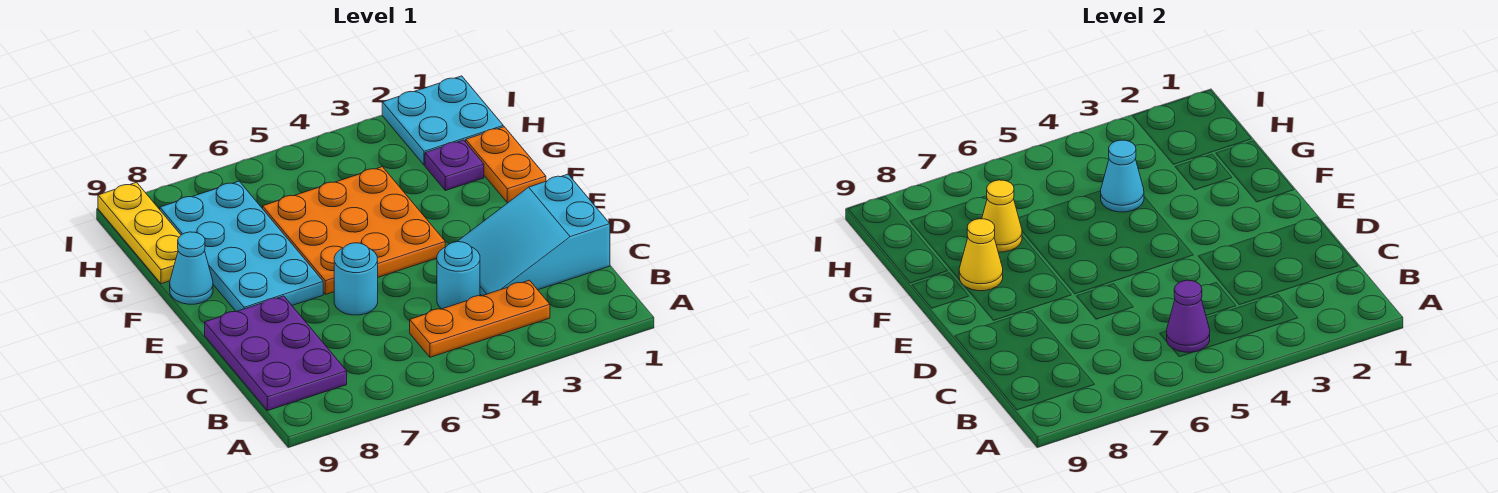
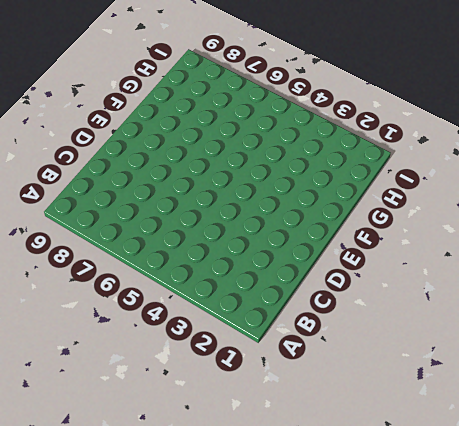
none -> orange plate B3:B5 level 1
none -> purple plate B8:D9 level 1
none -> cyan slope C1:D3 level 1 top 1

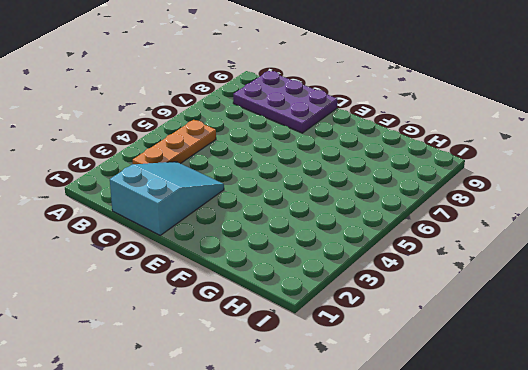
none -> cyan round brick C4 level 1
none -> cyan round brick D6 level 1
none -> orange plate E4:G6 level 1

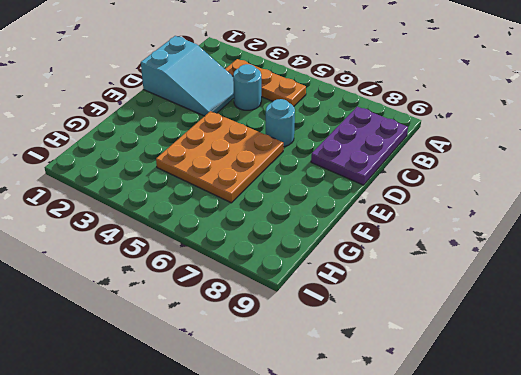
none -> cyan plate E7:H8 level 1
none -> orange plate F1:G1 level 1
none -> cyan cone F9 level 1

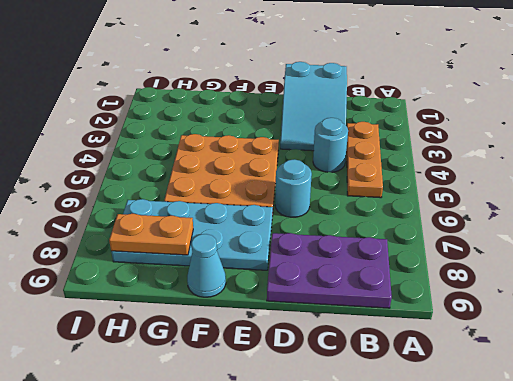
orange plate G8:H8 level 2 -> orange plate F1:G1 level 1
none -> purple plate G2 level 1
none -> yellow plate G9:I9 level 1
none -> cyan plate H1:I2 level 1

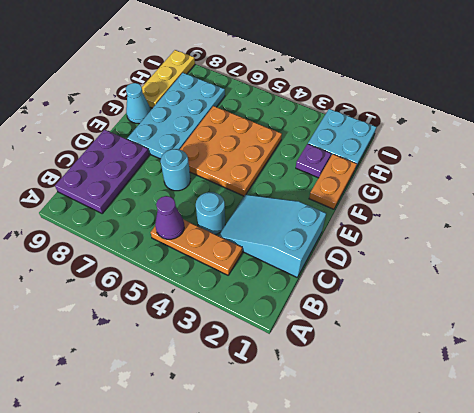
none -> yellow cone F8 level 2
none -> cyan cone G4 level 2
none -> yellow cone G7 level 2

